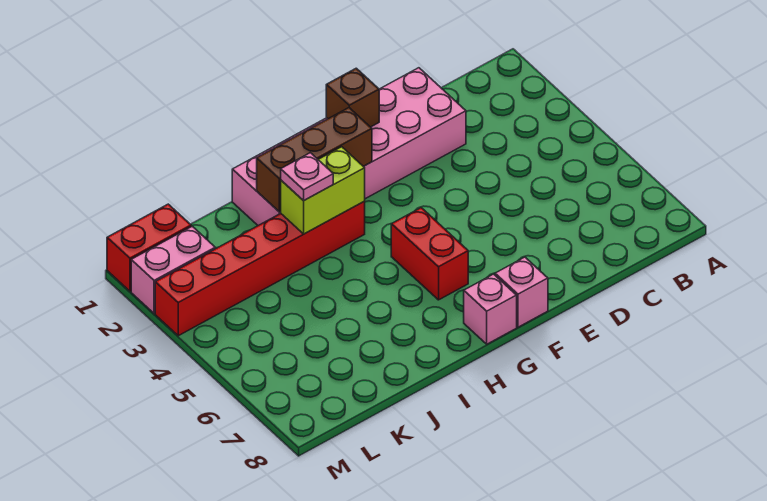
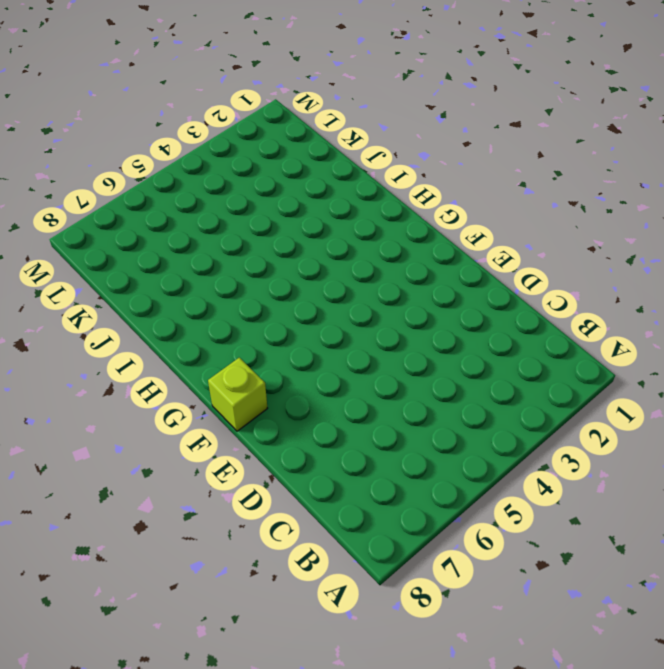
lime brick F8 level 1 -> pink brick F8 level 1
none -> pink brick D1:I2 level 1
none -> red brick G5:G6 level 1

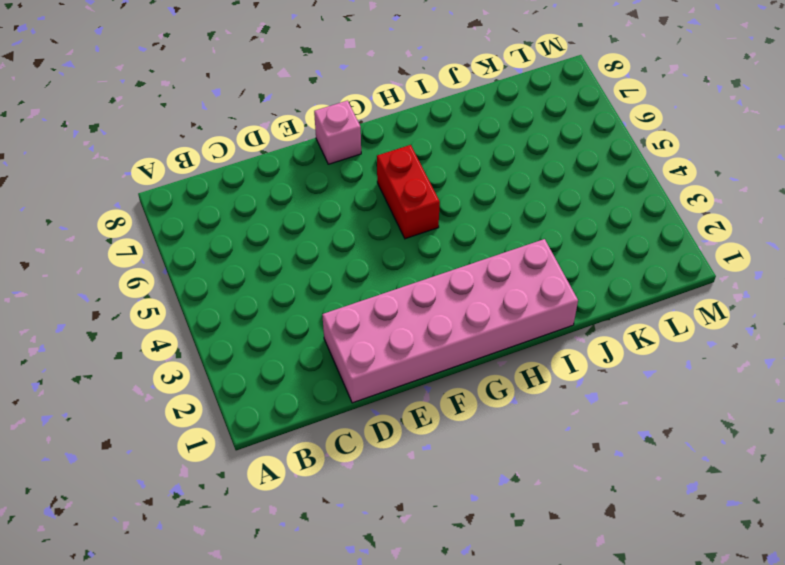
none -> pink brick G8 level 1
none -> red brick H3:M3 level 1

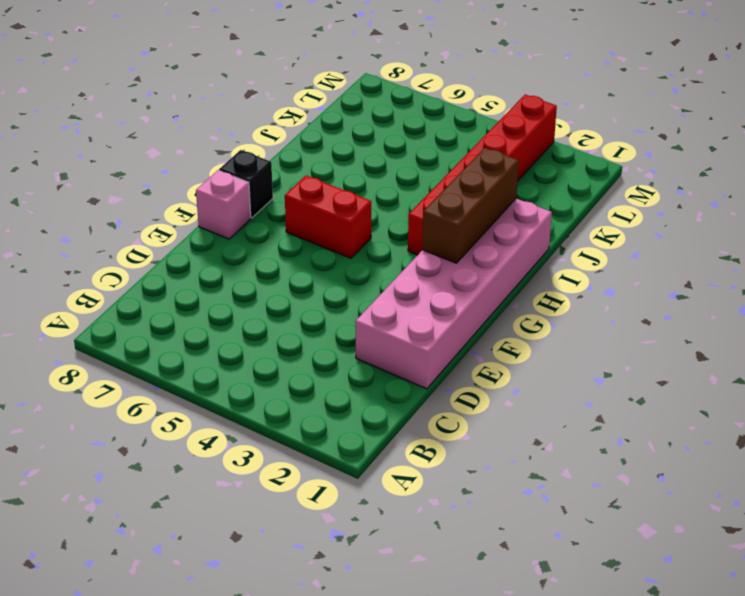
black brick G8 level 1 -> pink brick G8 level 1
none -> red brick L1:M1 level 1
none -> pink brick L2:M2 level 1

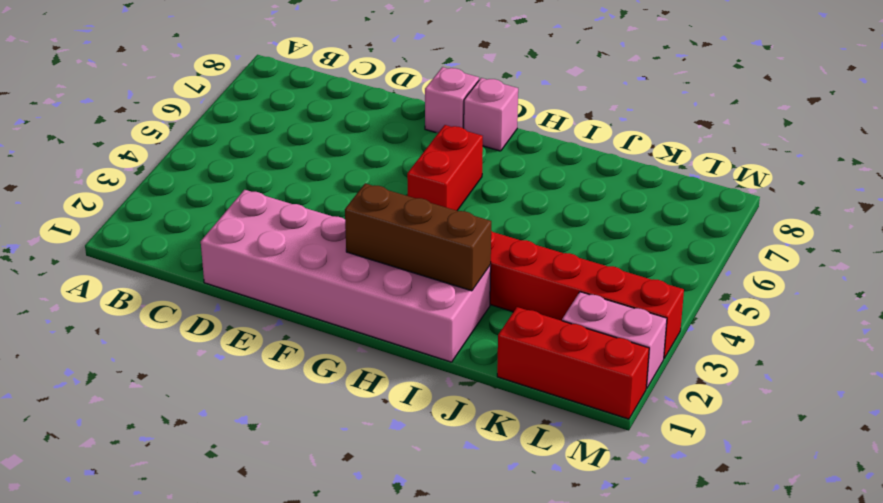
red brick K1:M1 level 1 -> red brick L1:M1 level 1
none -> brown brick F1 level 2
none -> lime brick H3:I3 level 2

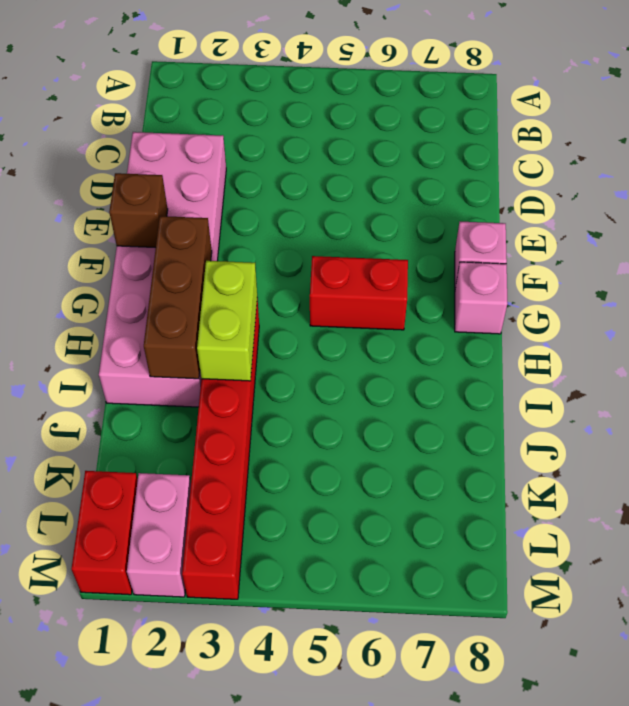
none -> pink plate I3 level 3

